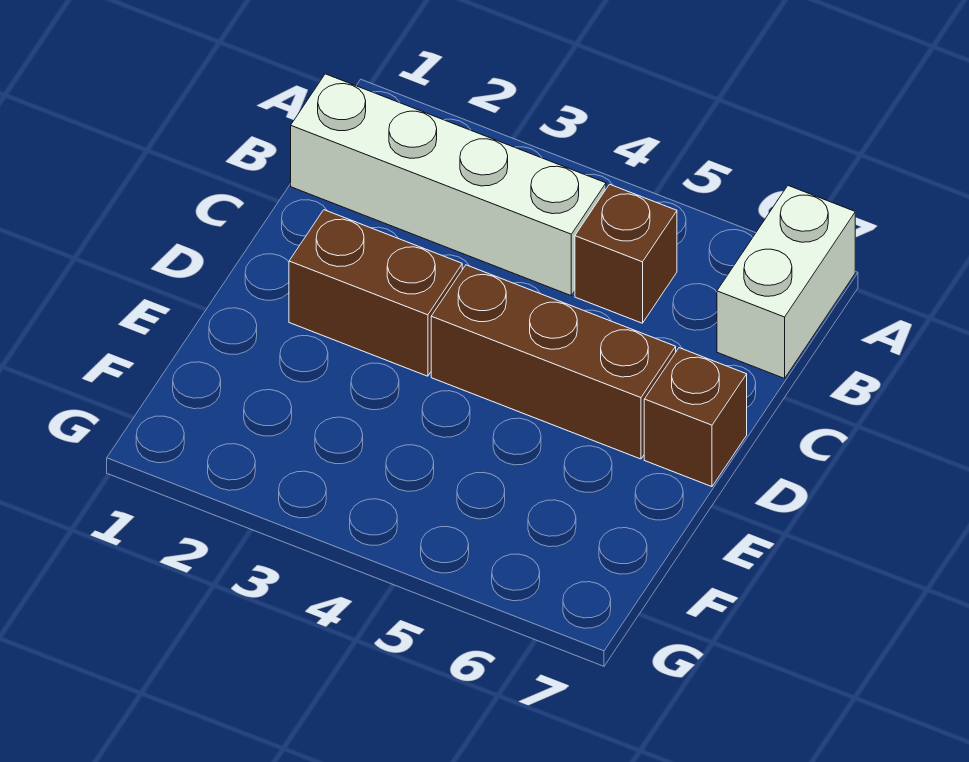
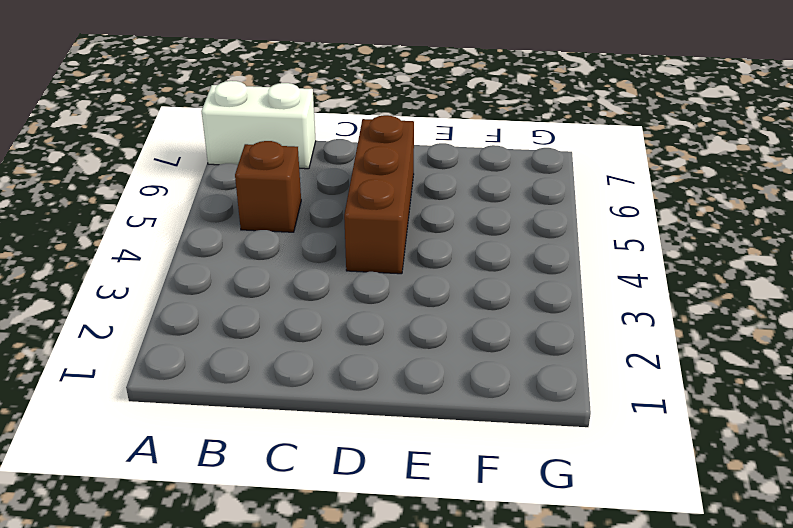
none -> white brick B1:B4 level 1
none -> brown brick D2:D3 level 1

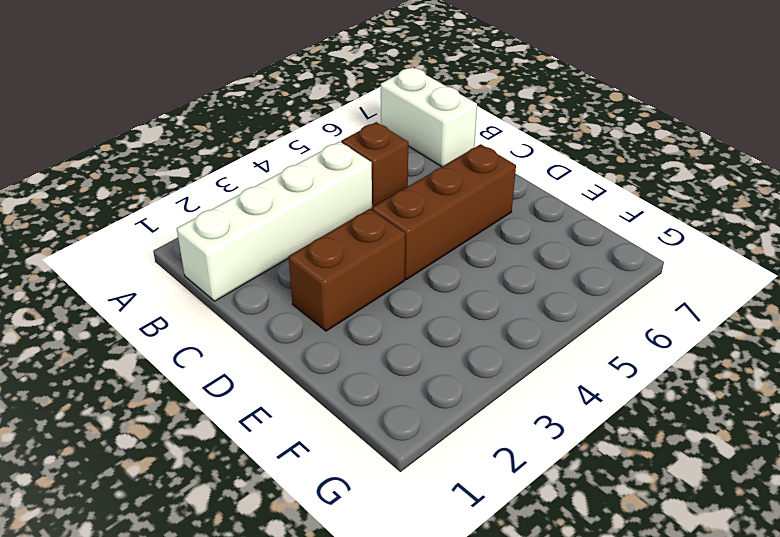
none -> brown brick D7 level 1

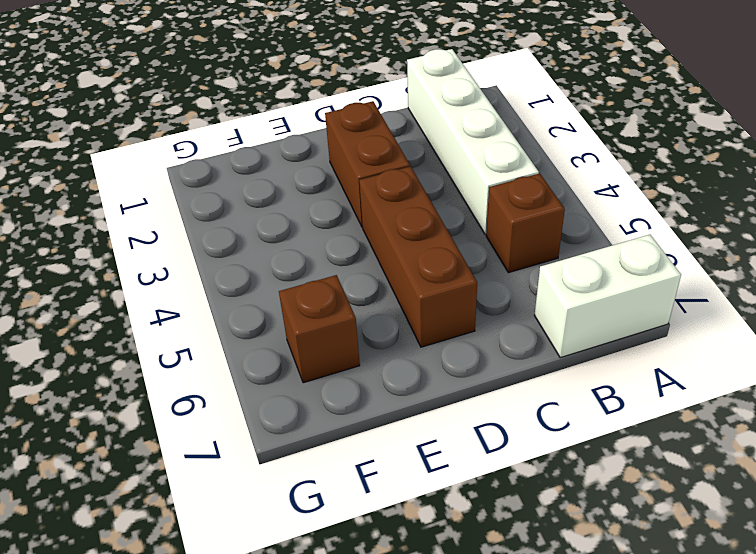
brown brick F6 level 1 -> brown brick D7 level 1

